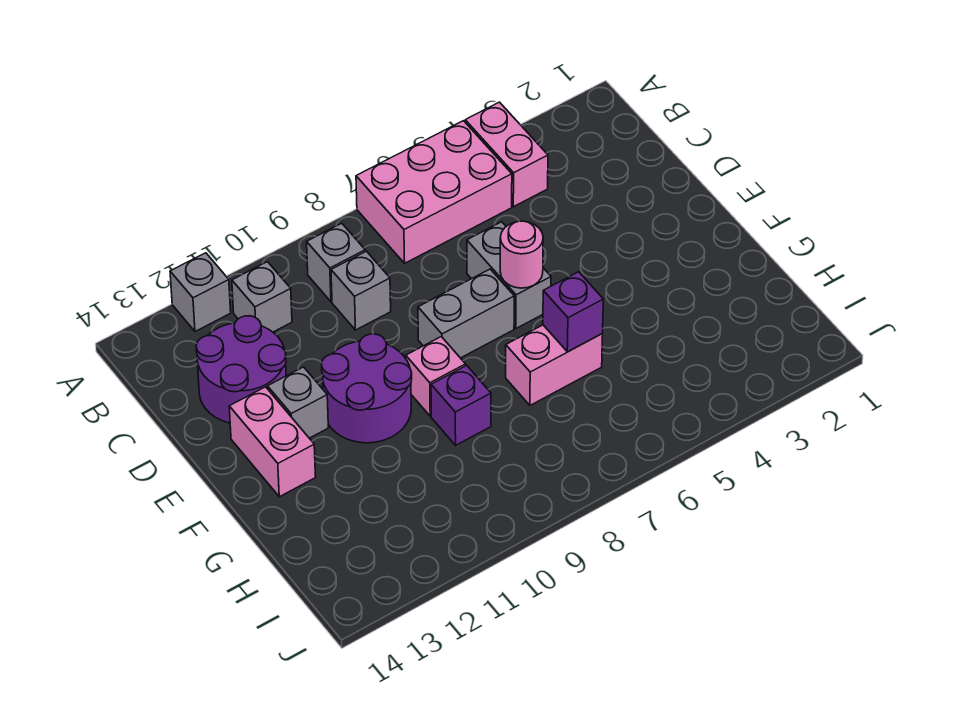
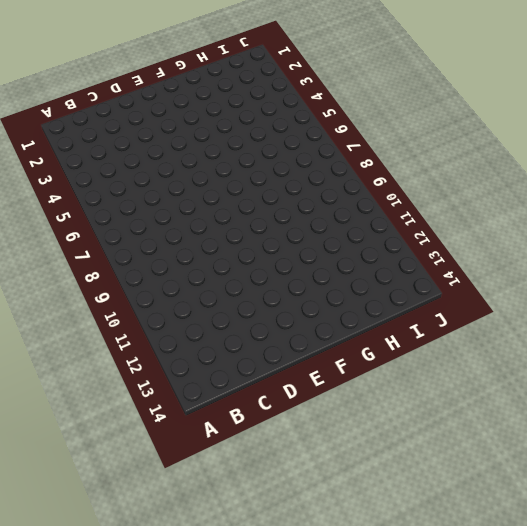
none -> pink brick A4:B4 level 1
none -> pink brick A5:B7 level 1
none -> grey brick A12 level 1

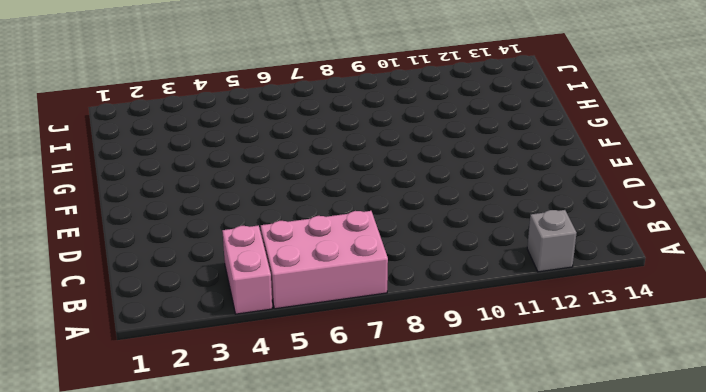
none -> grey brick B9 level 1
none -> grey brick B11 level 1
none -> grey brick C9 level 1

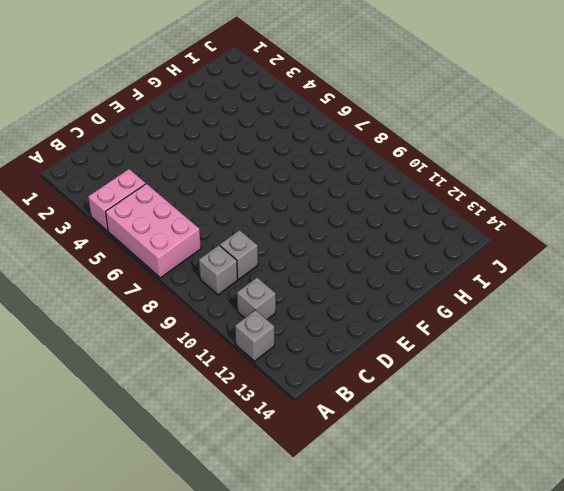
none -> purple round brick C12:D13 level 1
none -> grey brick D6:E6 level 1
none -> grey brick E7:E8 level 1

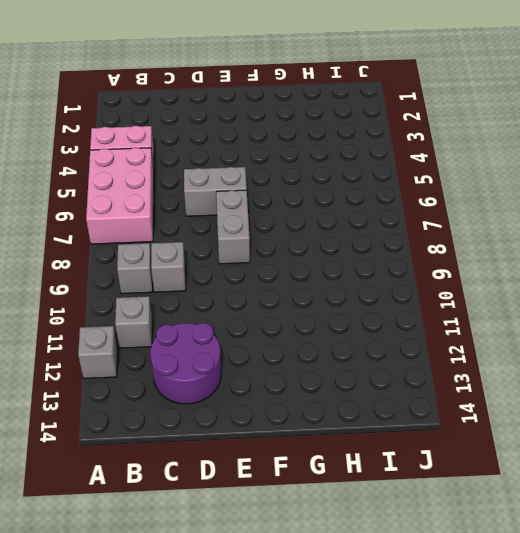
none -> purple round brick E10:F11 level 1
none -> grey brick E12 level 1
none -> pink brick E13:F13 level 1

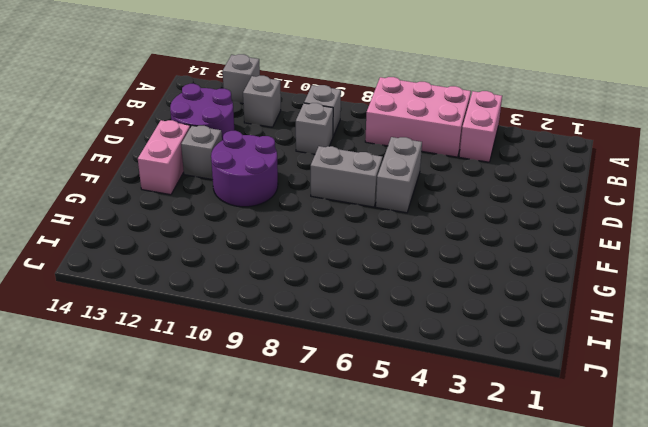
none -> pink brick F9 level 1
none -> pink brick G6:G7 level 1
none -> purple brick G9 level 1

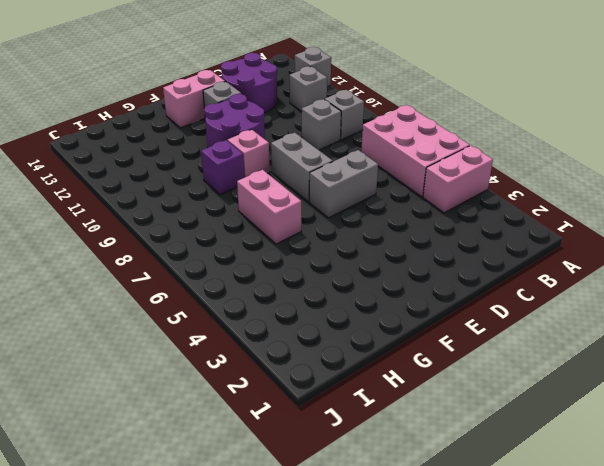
none -> pink round brick E6 level 2
none -> purple brick G6 level 2

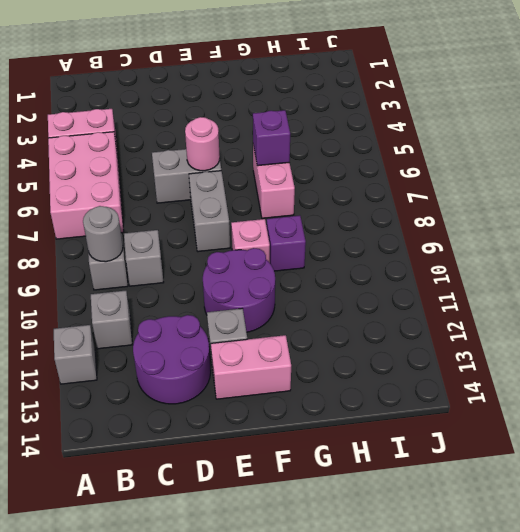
grey round brick B9 level 2 -> none

